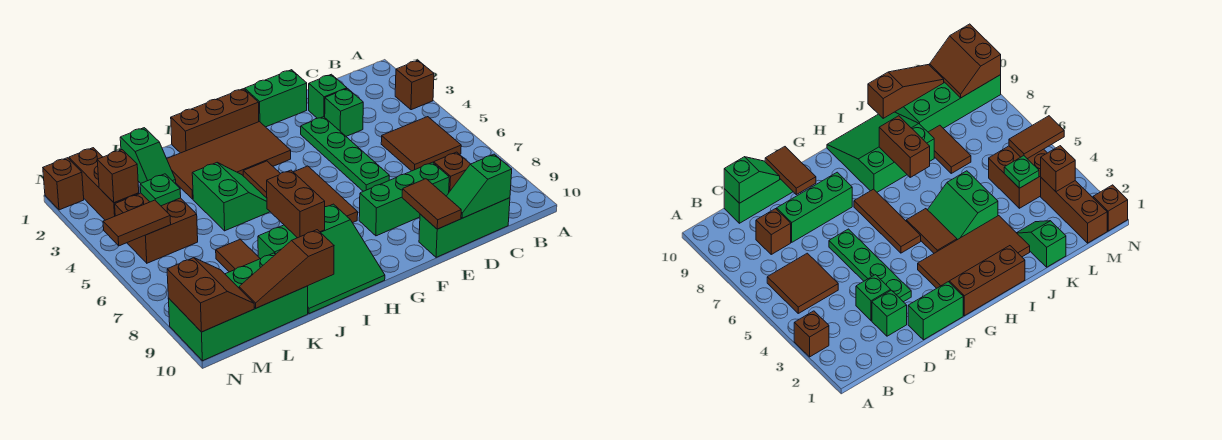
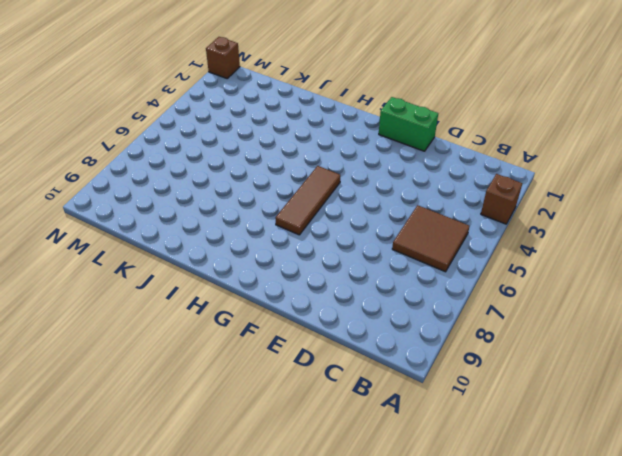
none -> brown brick C8 level 1
none -> green brick C10:E10 level 1
none -> green brick D2 level 1

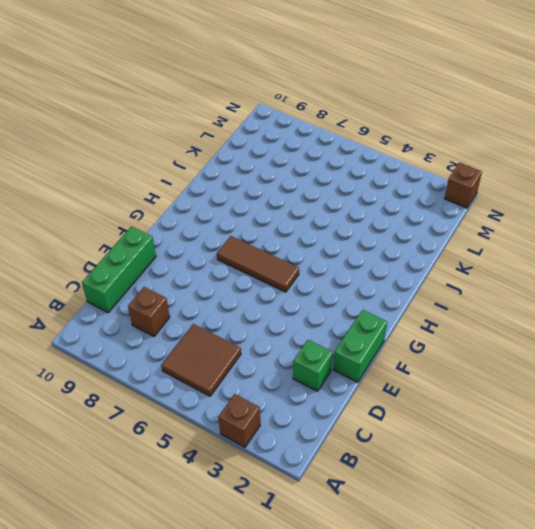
none -> green brick D3 level 1
none -> green brick D8:F8 level 1
none -> green plate E3:E6 level 1

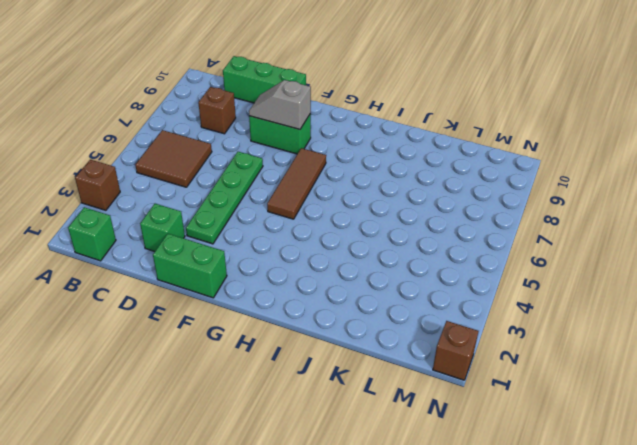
green brick B1 level 1 -> green brick D3 level 1
green brick E8:F8 level 1 -> green brick D8:F8 level 1
grey slope E8:F8 level 2 top F -> none
none -> brown brick G1:I1 level 1
none -> brown tile G2:J3 level 1
none -> brown tile H4:H5 level 1

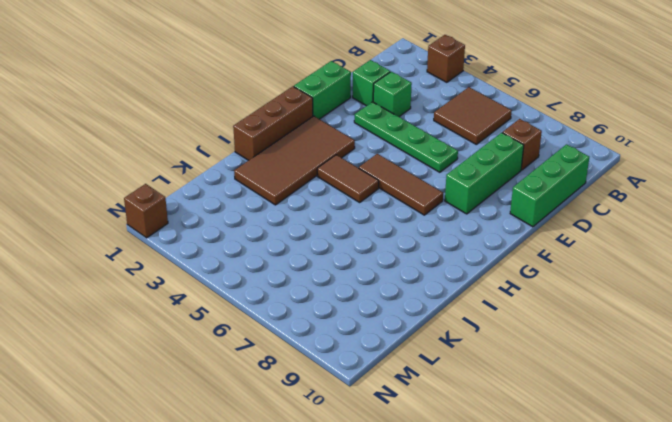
none -> green slope H8:J10 level 1 top 8
none -> green slope I4:J5 level 1 top J
none -> green slope K1:K2 level 1 top 1

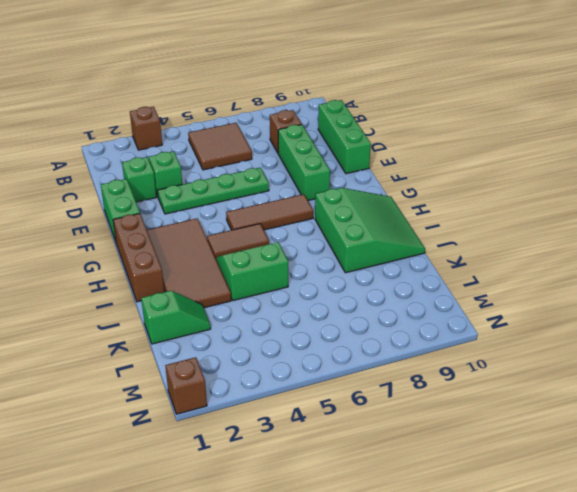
none -> brown tile K7:K8 level 1
none -> green brick K9:N10 level 1
none -> brown brick L4:M5 level 1

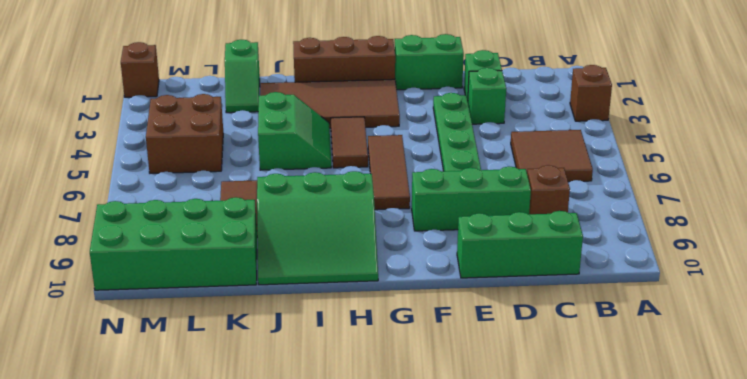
none -> brown brick M1:M3 level 1
none -> green slope C10:D10 level 2 top C
none -> brown tile E9:E10 level 2

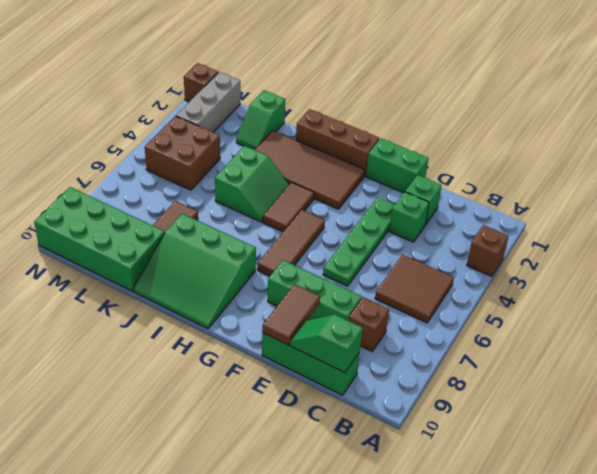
grey brick M1:M3 level 1 -> brown brick M1:M3 level 1
none -> brown brick I7:I8 level 2
none -> brown slope J10:L10 level 2 top J
none -> green plate L4 level 2

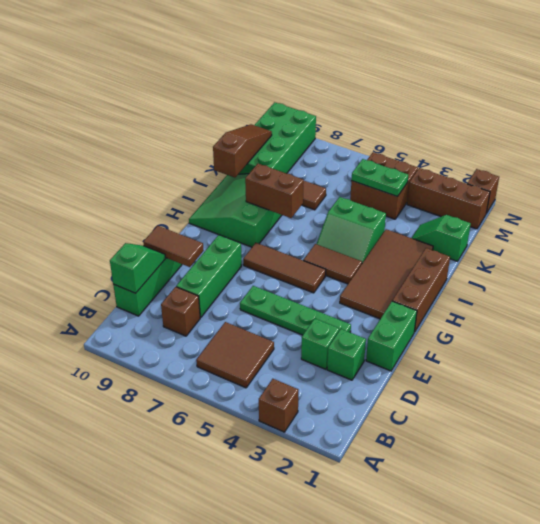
green plate L4:L5 level 2 -> green plate L4 level 2
none -> brown brick M3 level 2
none -> brown tile M5:N5 level 2
none -> brown slope M9:N10 level 2 top N

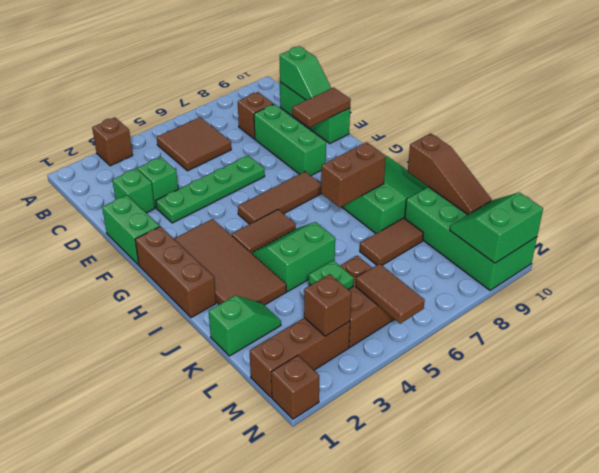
green slope M9:N10 level 2 top N -> brown slope M9:N10 level 2 top N

